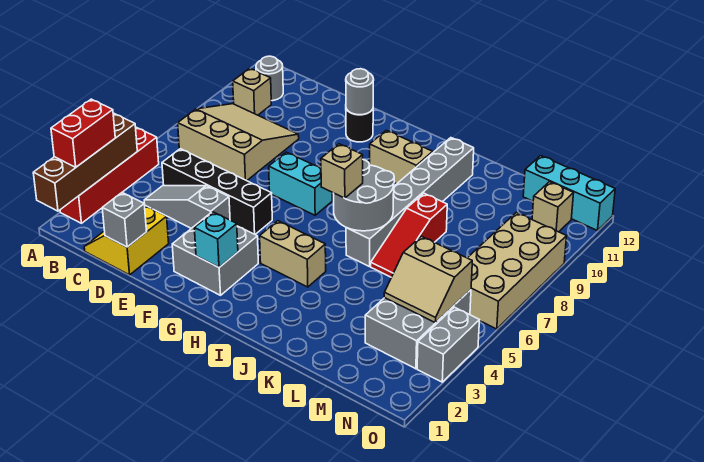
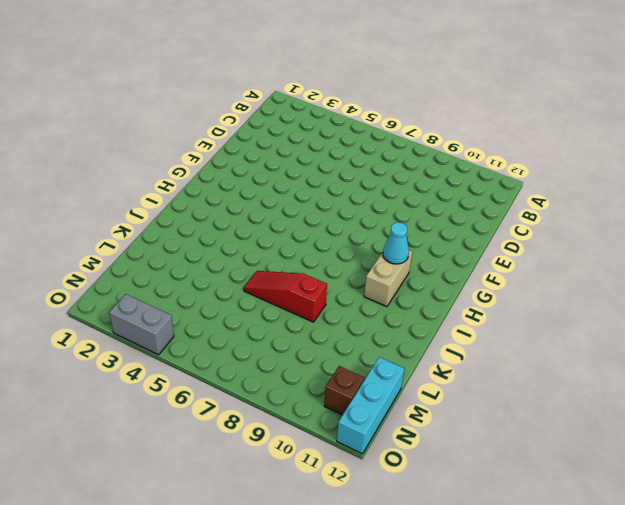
cyan cone H10 level 2 -> none
brown brick N11 level 1 -> tan brick N11 level 1
none -> red brick A2:A5 level 1
none -> tan slope B7:D9 level 1 top 7
none -> tan brick B10 level 1

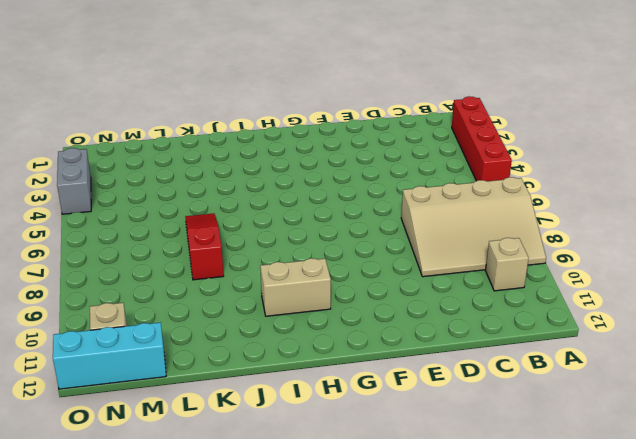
tan slope A7:D9 level 1 top 7 -> tan slope B7:D9 level 1 top 7
none -> grey round brick B11 level 1
none -> yellow slope C1:D2 level 1 top D
none -> grey slope C4:E4 level 1 top E

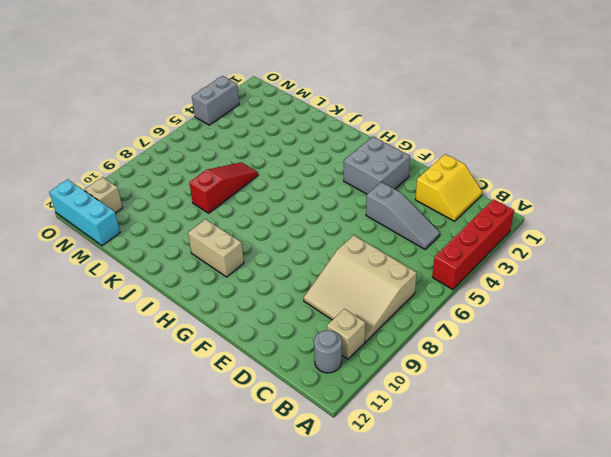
none -> black brick C5:F5 level 1
none -> cyan brick F7:G7 level 1
none -> black round brick F11 level 1

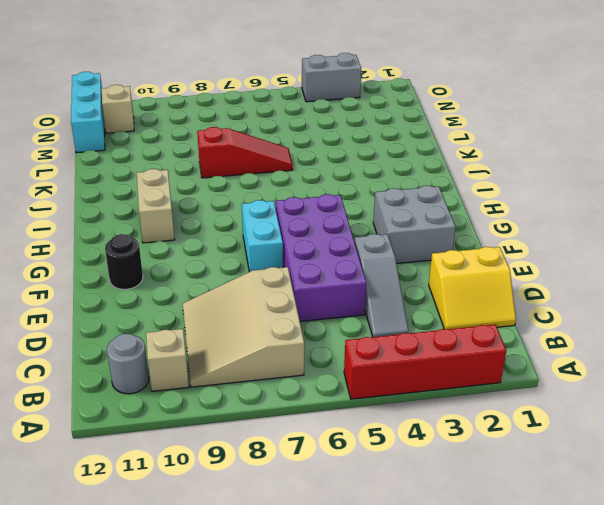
purple brick D5:G6 level 1 -> black brick C5:F5 level 1
none -> tan brick H4:I4 level 1
none -> grey brick J6:J11 level 1
none -> grey brick M3:N5 level 1

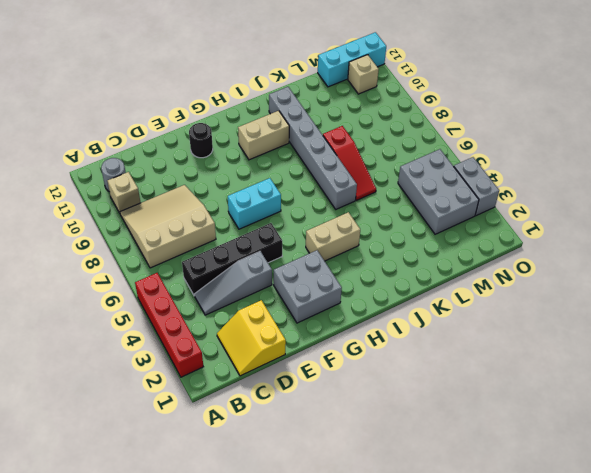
none -> tan brick N6:O9 level 1
none -> brown brick A1:A4 level 2
none -> grey brick D1 level 2

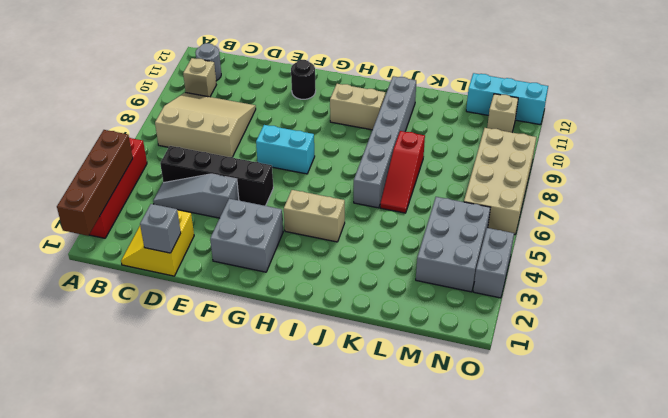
none -> grey round brick F11 level 2
none -> cyan brick G2 level 2
none -> grey round brick I6:J7 level 2

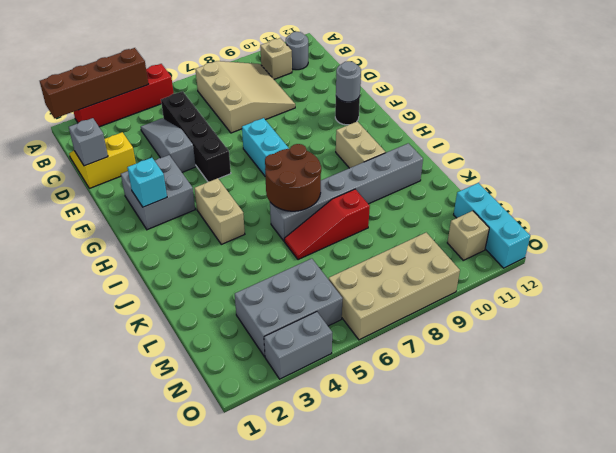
brown round brick I6:J7 level 2 -> grey round brick I6:J7 level 2
none -> tan slope M4:N5 level 2 top 5
none -> red brick A2:A3 level 3
none -> tan brick I6 level 3

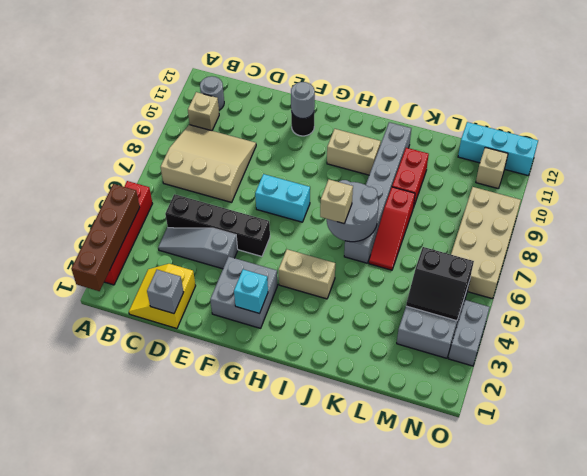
red brick K9:K10 level 1 -> red brick A2:A3 level 3
black slope M4:N5 level 2 top 5 -> tan slope M4:N5 level 2 top 5

